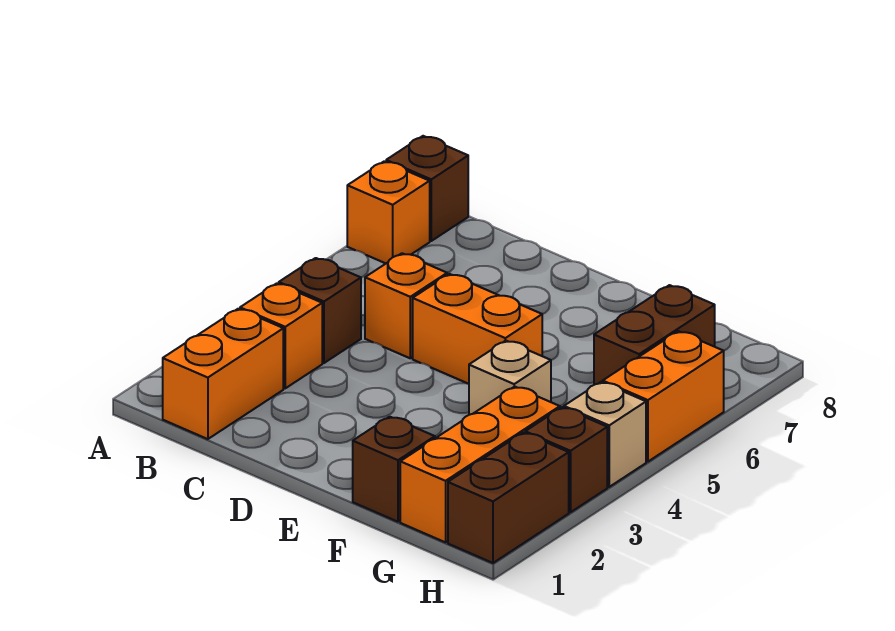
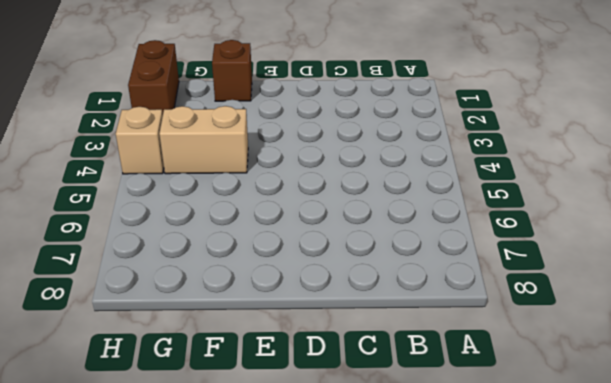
tan brick F4:G4 level 1 -> tan brick F4 level 1
none -> orange brick A7 level 1
none -> brown brick A8 level 1
none -> orange brick B1:B2 level 1

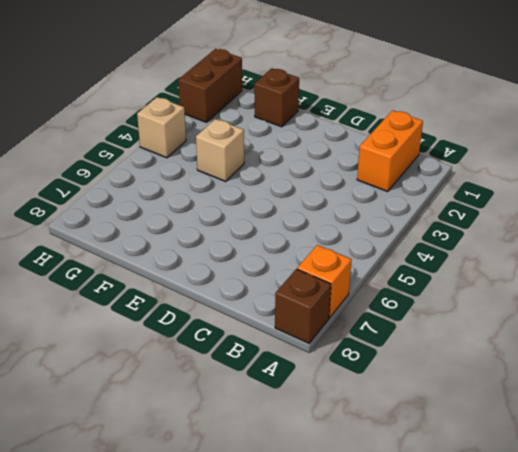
none -> orange brick B3 level 1
none -> brown brick B4 level 1
none -> orange brick C5 level 1

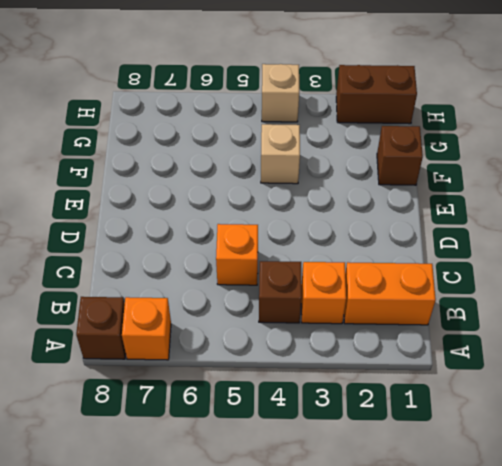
none -> orange brick D5:E5 level 1
none -> orange brick G1:G3 level 1
none -> brown brick G6:G7 level 1

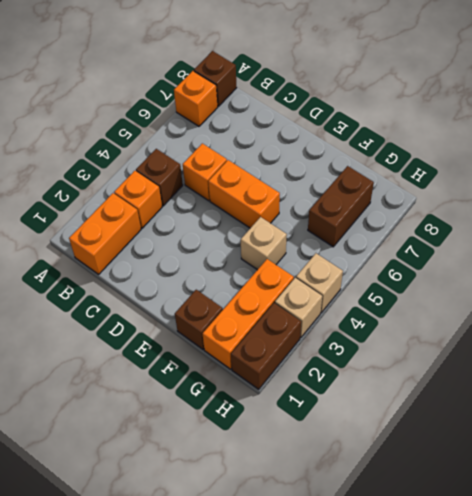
tan brick H3 level 1 -> brown brick H3 level 1
none -> orange brick H5:H6 level 1

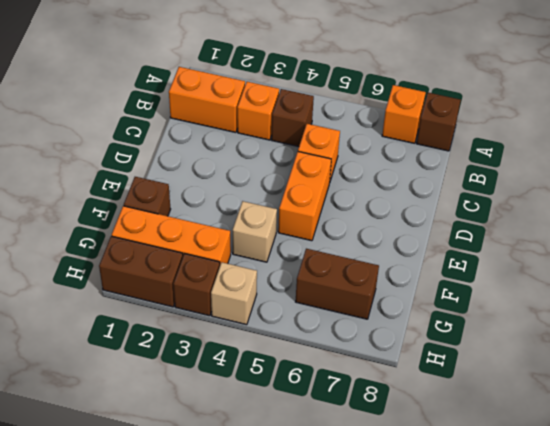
none -> orange brick H5:H6 level 1

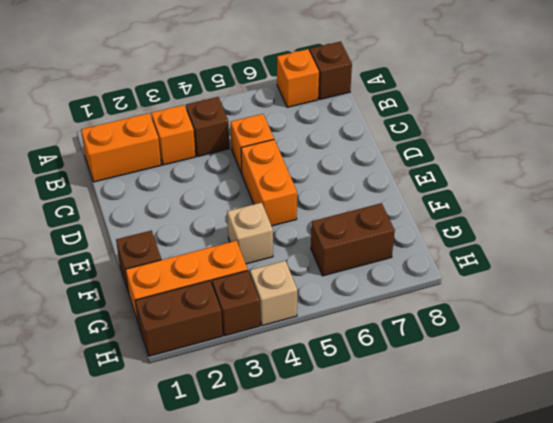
none -> orange brick H5:H6 level 1

